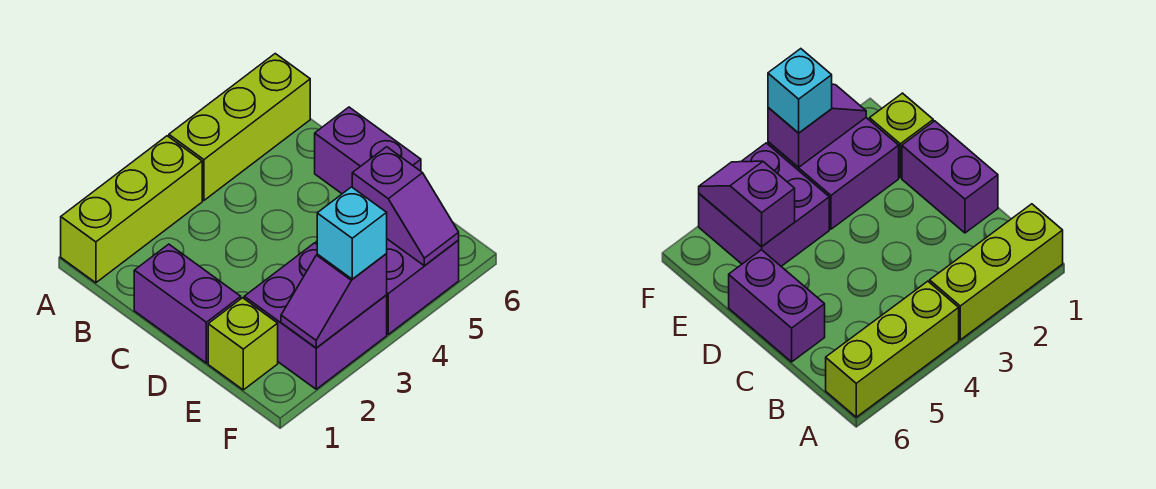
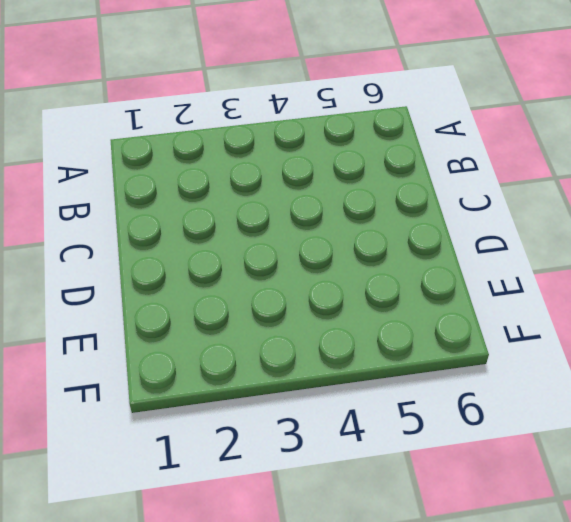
none -> lime brick A1:A3 level 1
none -> lime brick A4:A6 level 1

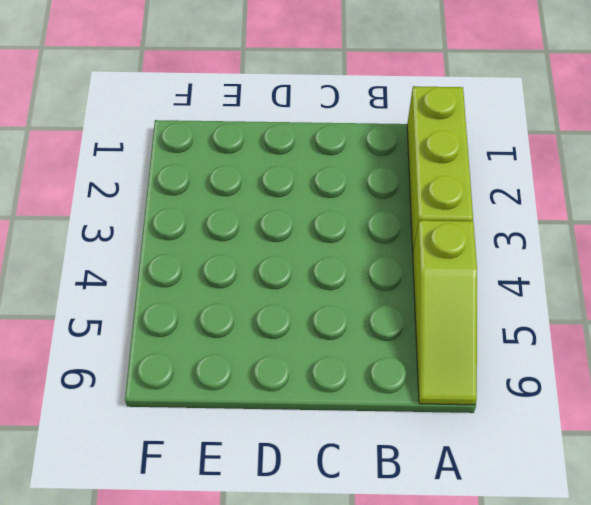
lime slope A4:A6 level 1 top 4 -> lime brick A4:A6 level 1
none -> purple brick C1:D1 level 1
none -> purple brick C6:D6 level 1

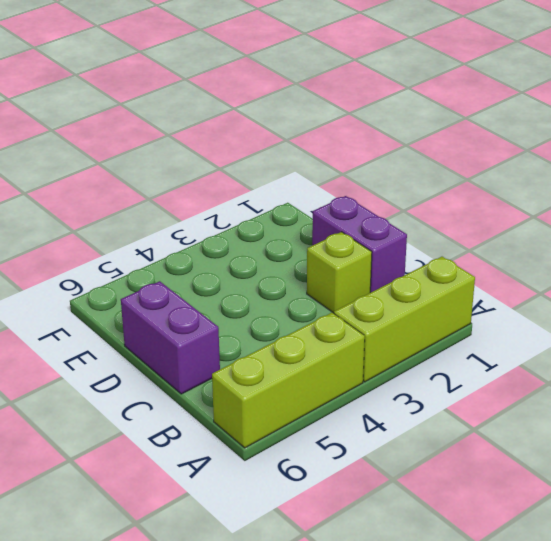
lime brick C2 level 1 -> lime brick E1 level 1
none -> purple brick E2:F3 level 1
none -> purple brick E4:F5 level 1

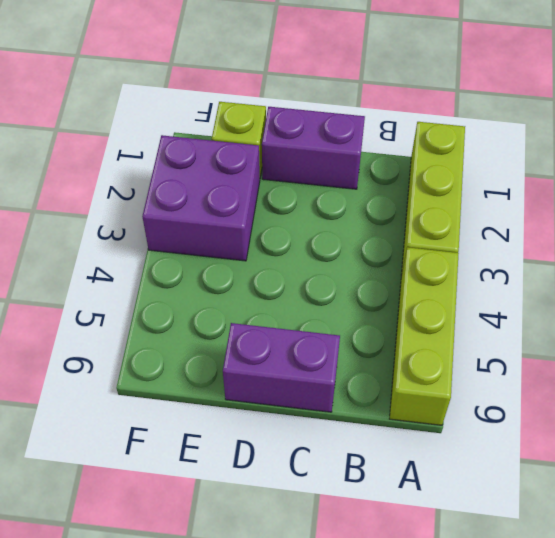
none -> purple brick E4:F5 level 1
none -> purple slope E5:F5 level 2 top E

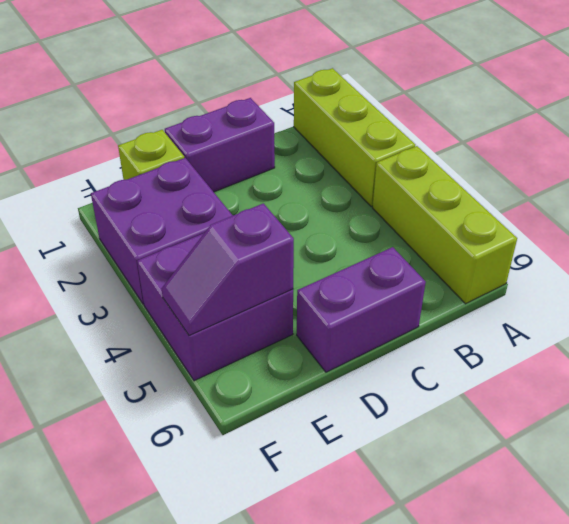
none -> purple slope F2:F3 level 2 top 3
none -> cyan brick F3 level 3

